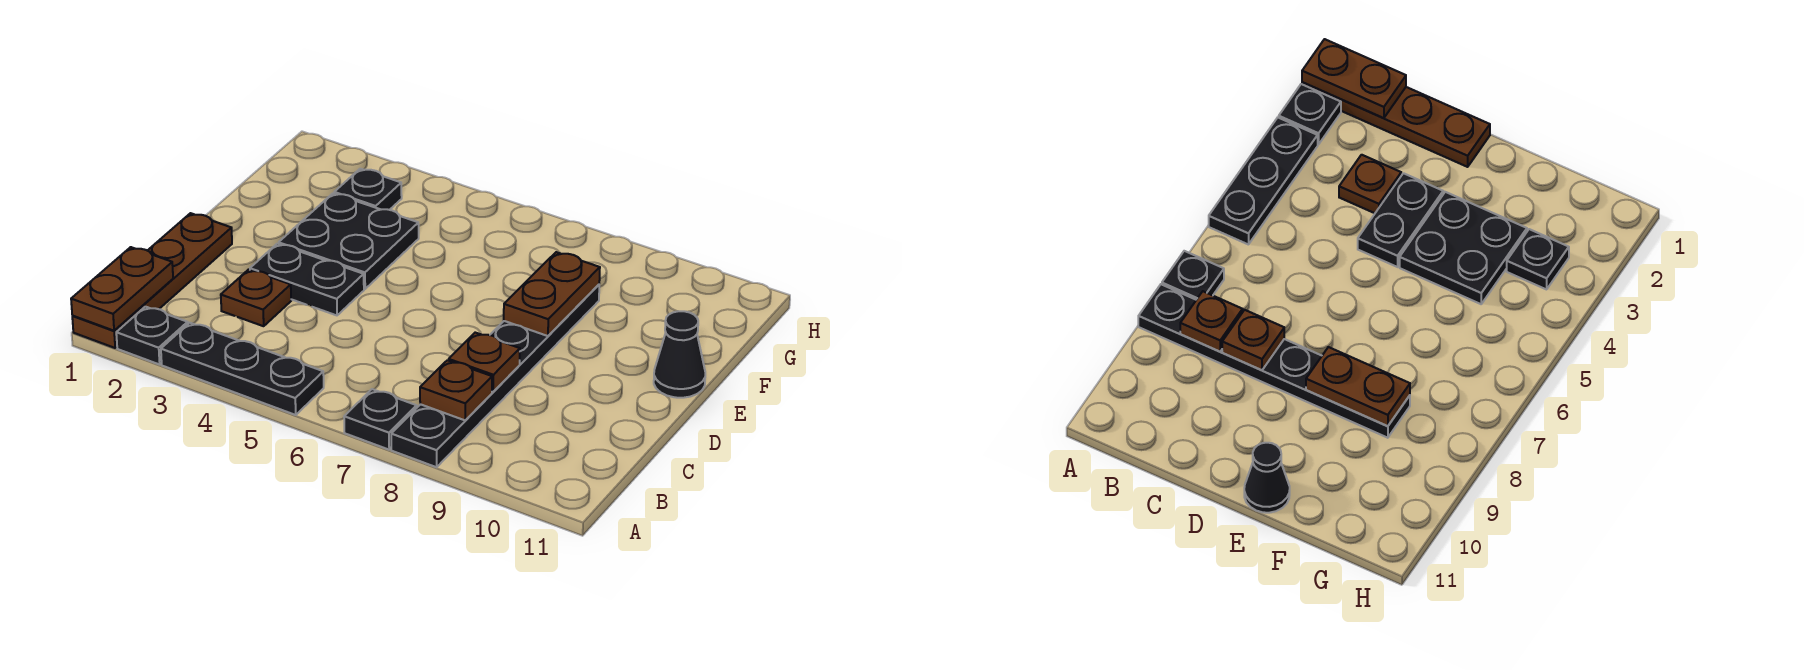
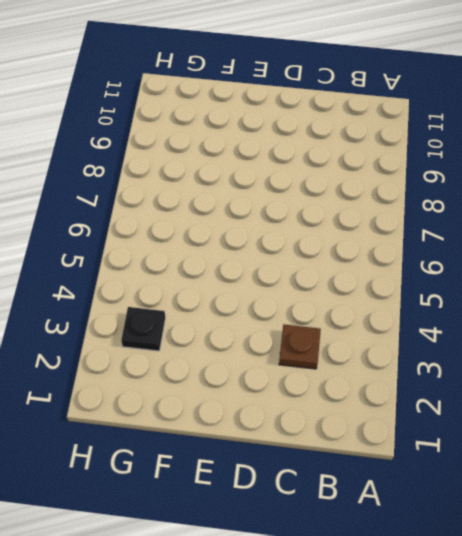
none -> brown plate A1:D1 level 1
none -> black plate A2 level 1
none -> black plate A3:A5 level 1

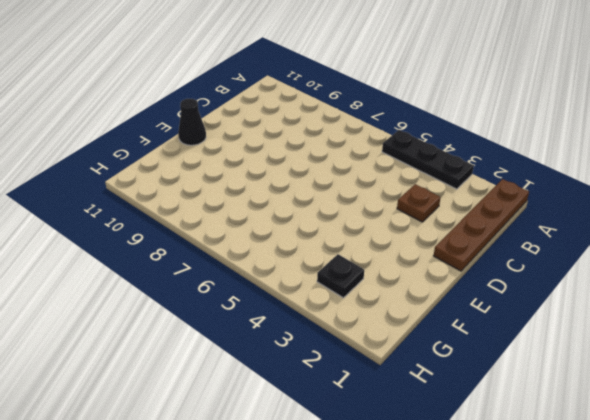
none -> black plate A2 level 1
none -> black plate A7 level 1
none -> black plate A8:F8 level 1

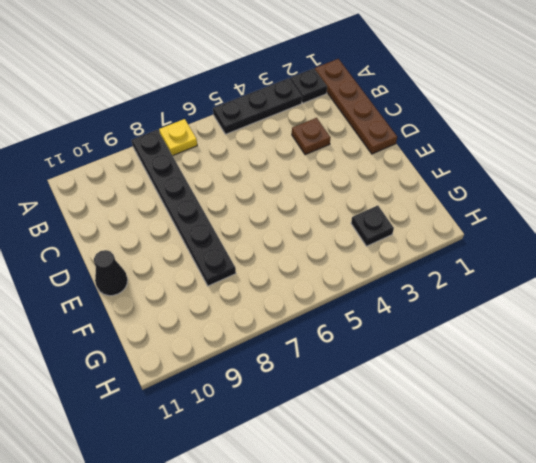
yellow plate A7 level 1 -> black plate A7 level 1
none -> black plate D3:D4 level 1
none -> black plate E3:F4 level 1
none -> brown plate A1:B1 level 2

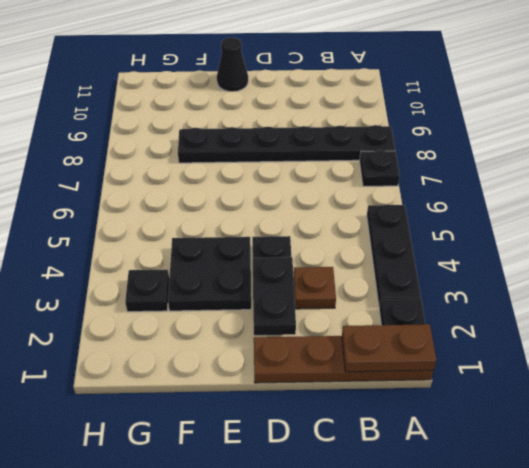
black plate D2:D3 level 2 -> none
none -> brown plate B8 level 2
none -> brown plate C8 level 2
none -> brown plate E8:F8 level 2

